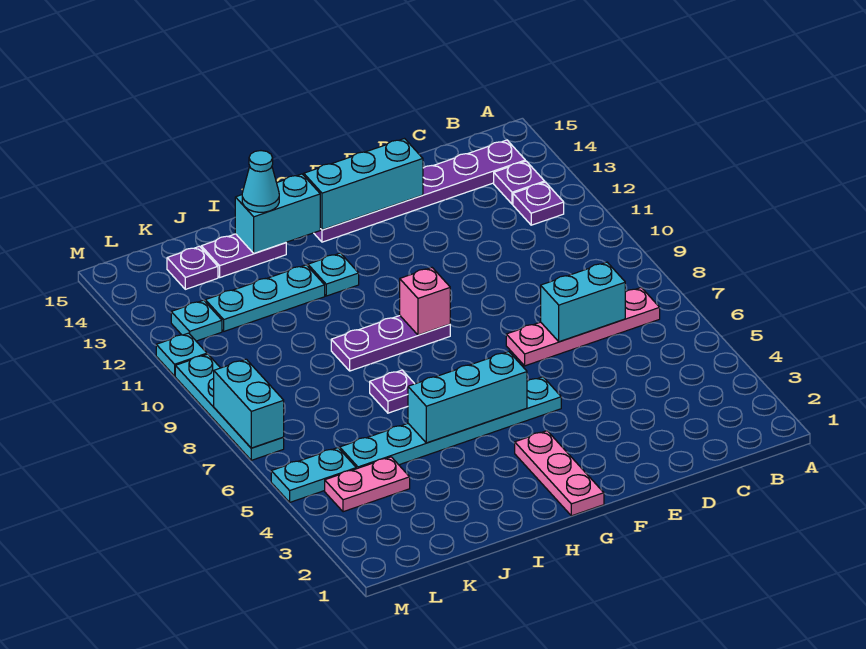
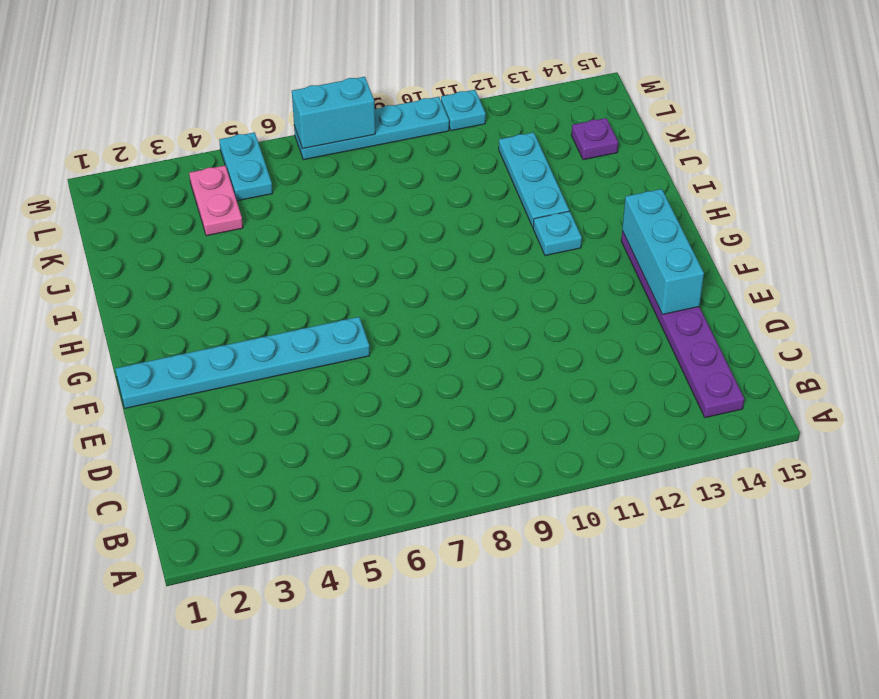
cyan plate F1:F6 level 1 -> cyan plate F5:K5 level 1
none -> pink plate B7:E7 level 1
none -> purple plate B12 level 1
none -> purple plate B13 level 1

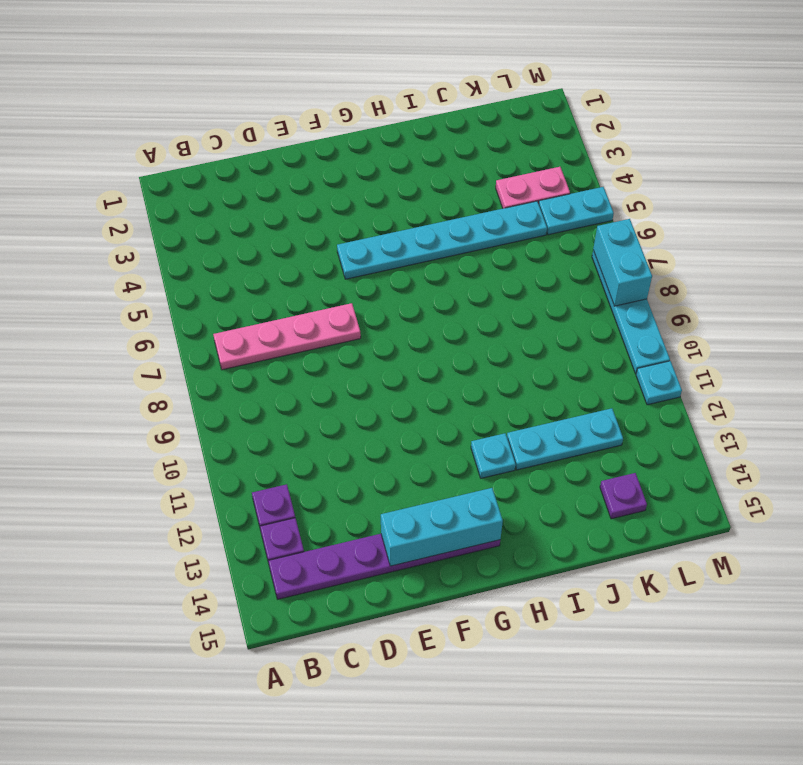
none -> pink plate G1:G3 level 1
none -> purple plate G9:I9 level 1
none -> purple plate I7 level 1

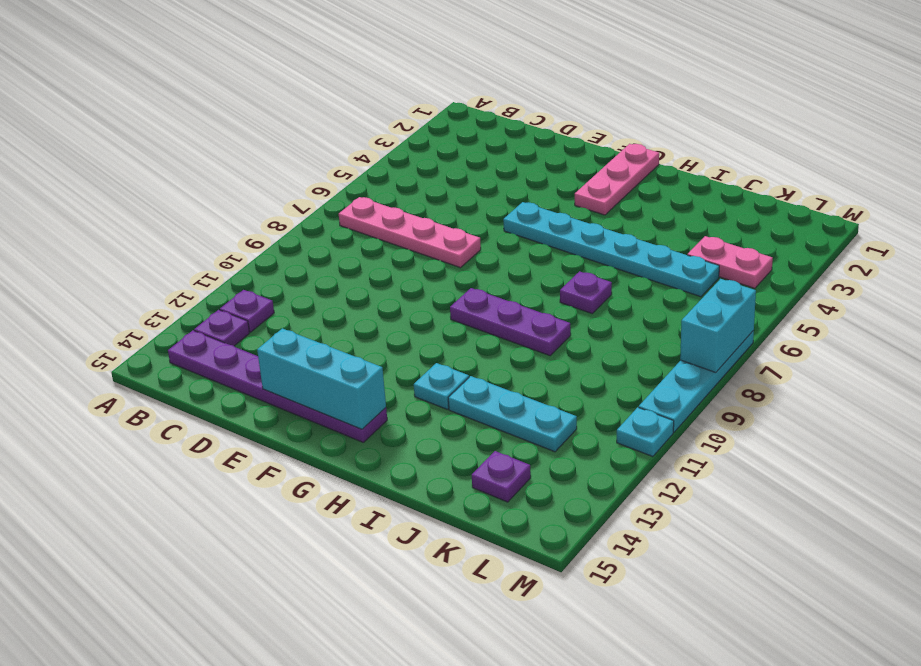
none -> purple plate I14:J14 level 1
none -> cyan plate L5:M5 level 1
none -> cyan plate L12 level 1

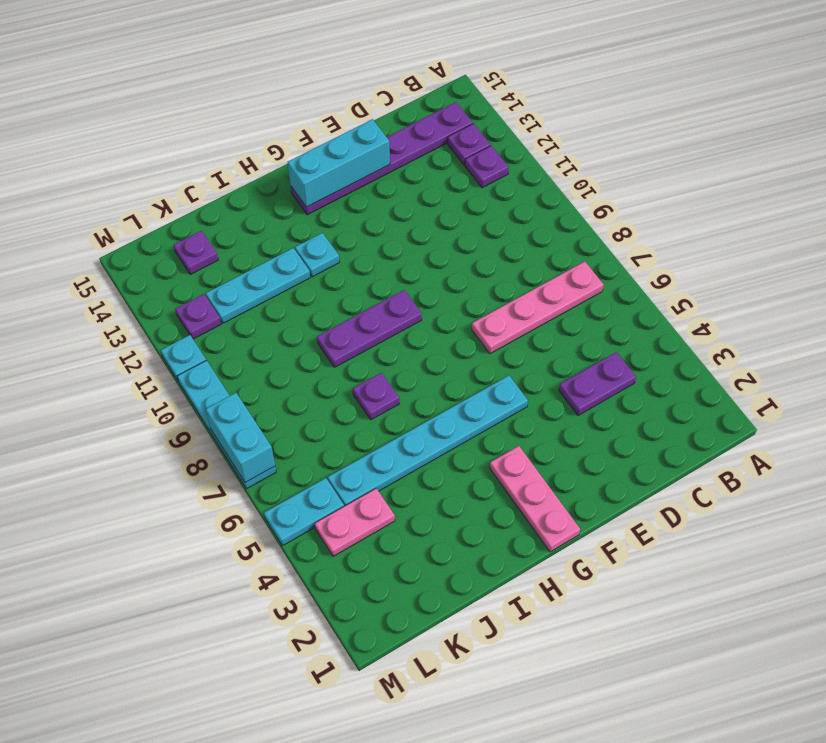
purple plate C4:D4 level 1 -> purple plate I14:J14 level 1
purple plate L12 level 1 -> cyan plate L12 level 1
none -> cyan brick C7:D7 level 2
none -> cyan brick G5:I5 level 2
none -> pink brick G9 level 2

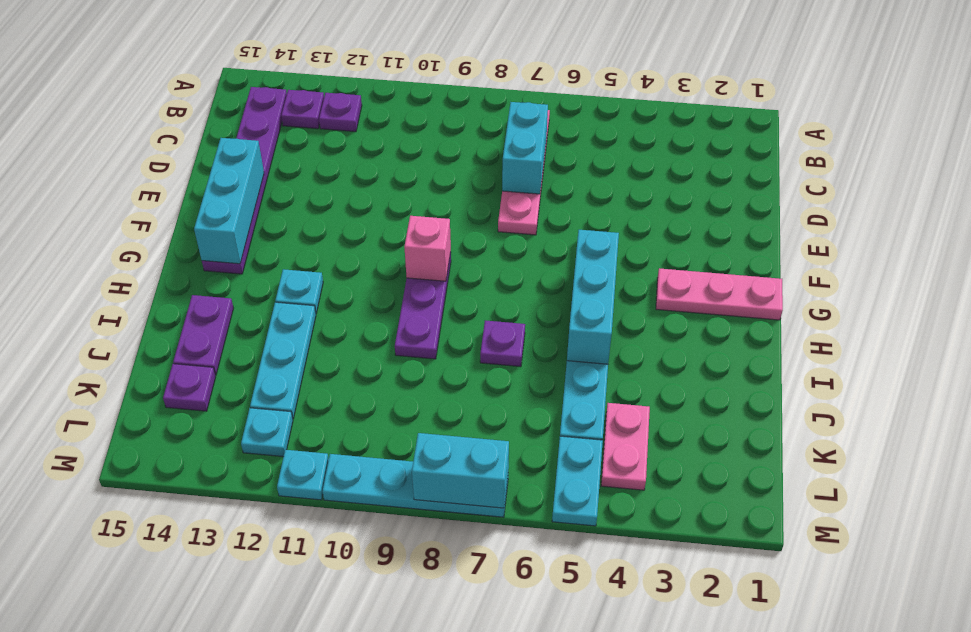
none -> cyan brick H14:I14 level 2
none -> cyan cone I14 level 3

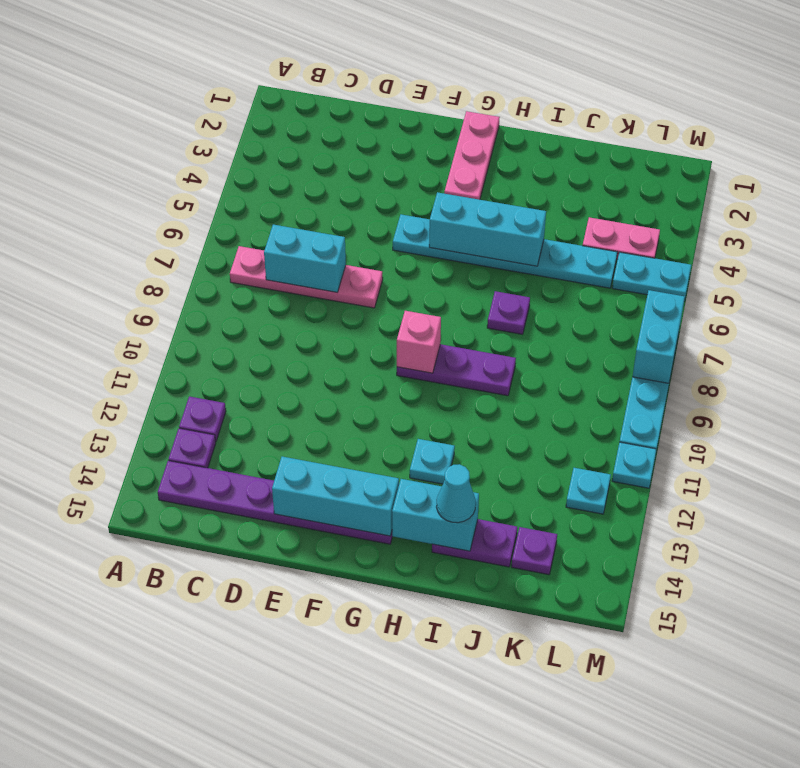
none -> cyan plate I12:K12 level 1

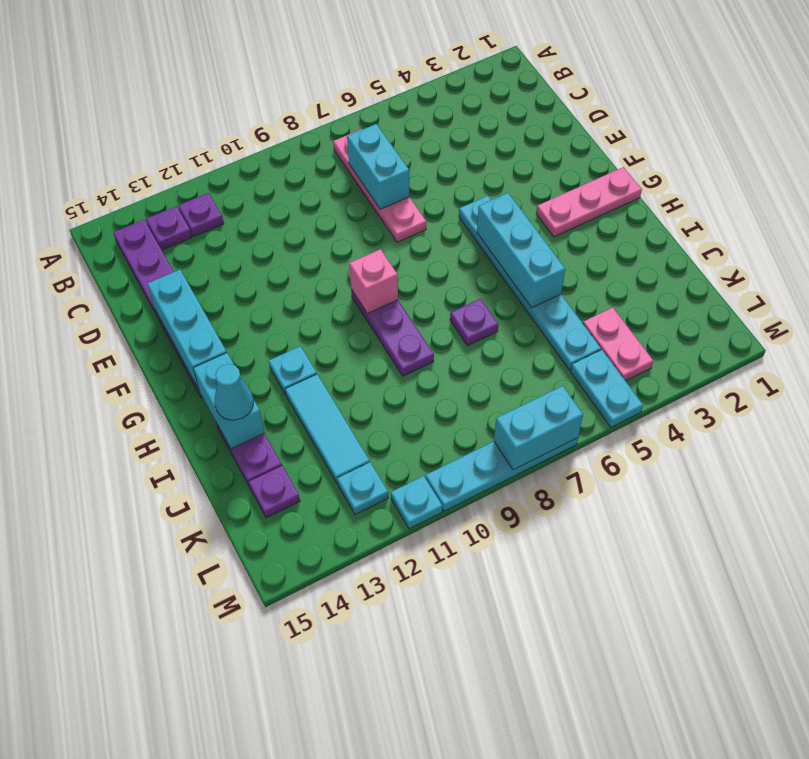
cyan tile I12:K12 level 1 -> cyan plate I12:K12 level 1

